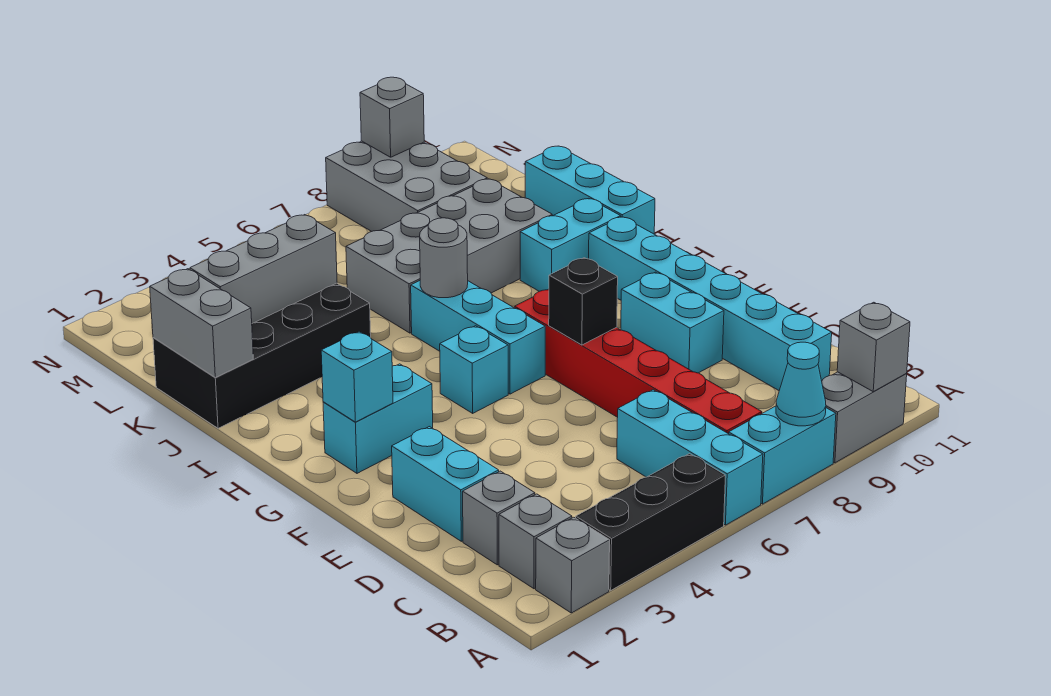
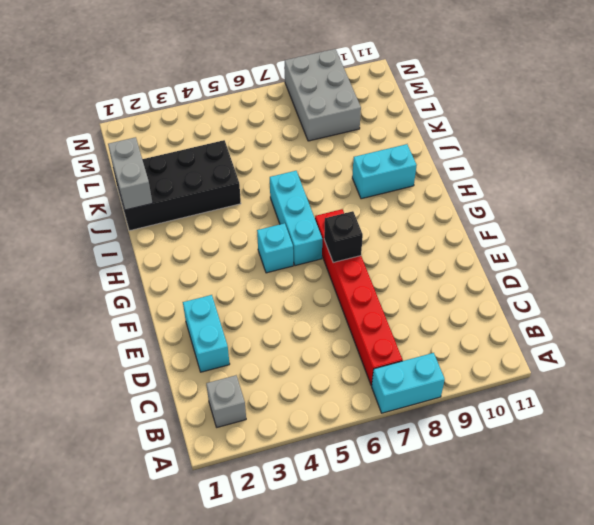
none -> grey brick A2 level 1
none -> black brick A3:A5 level 1
none -> cyan brick A6:C6 level 1

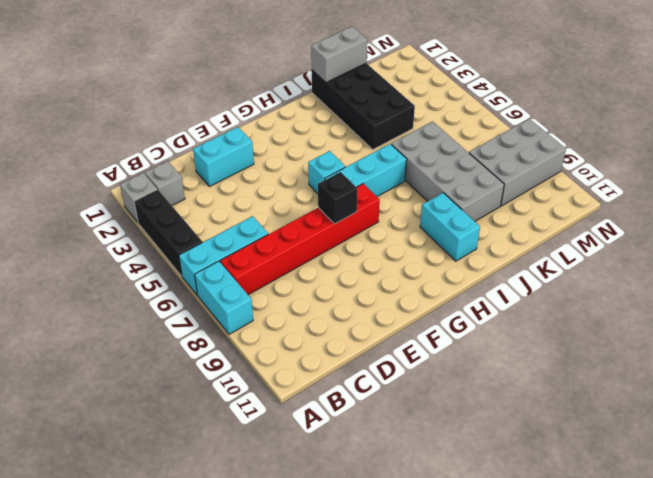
none -> grey brick A9:A10 level 1
none -> grey brick C2 level 1
none -> cyan brick C10:H10 level 1

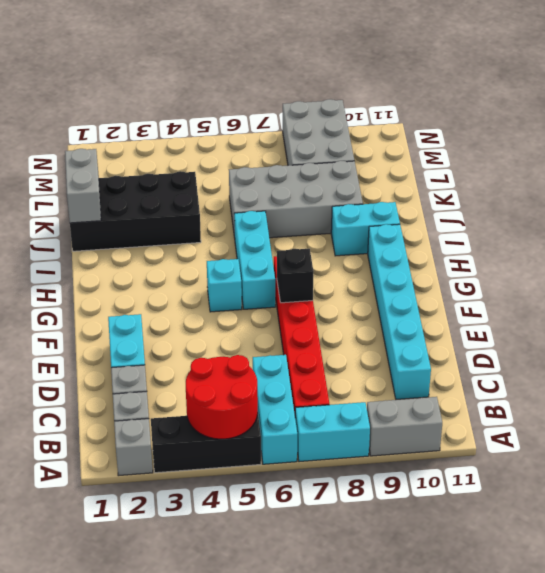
red round brick A4:B5 level 2 -> none
none -> cyan brick E9:F9 level 1
none -> cyan brick G2:G3 level 1
none -> cyan brick I11:K11 level 1

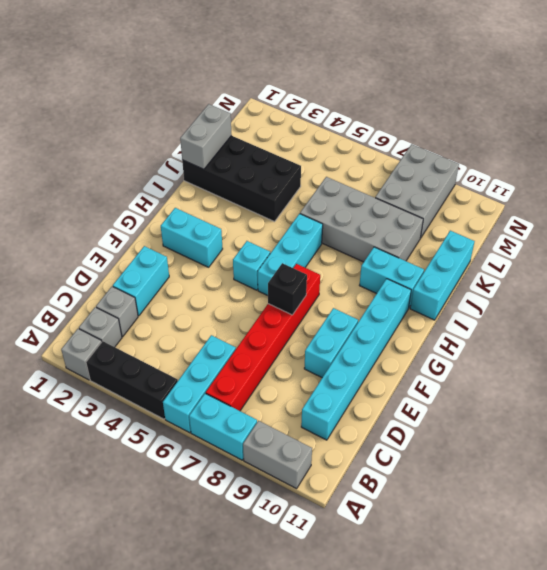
none -> cyan cone A8 level 2
none -> grey brick A10 level 2
none -> cyan brick G2 level 2

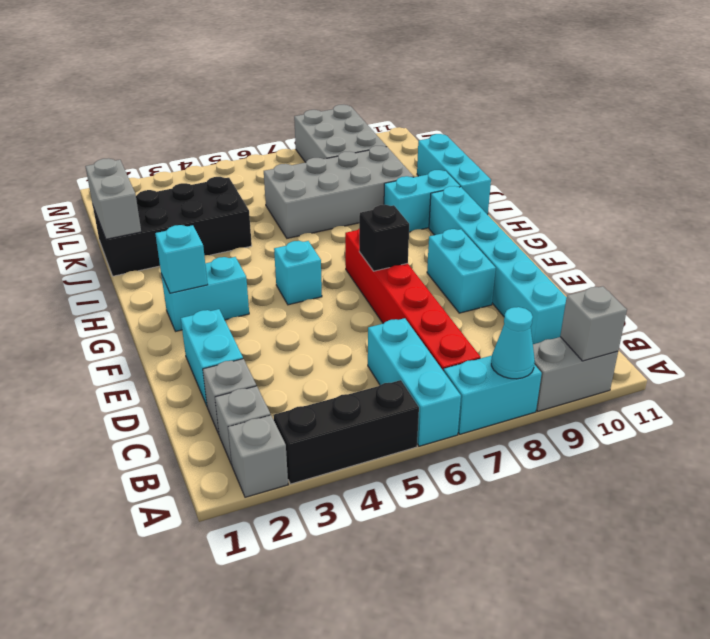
none -> cyan brick G6:I6 level 1
none -> grey round brick I6 level 2
none -> grey brick K2:K4 level 2

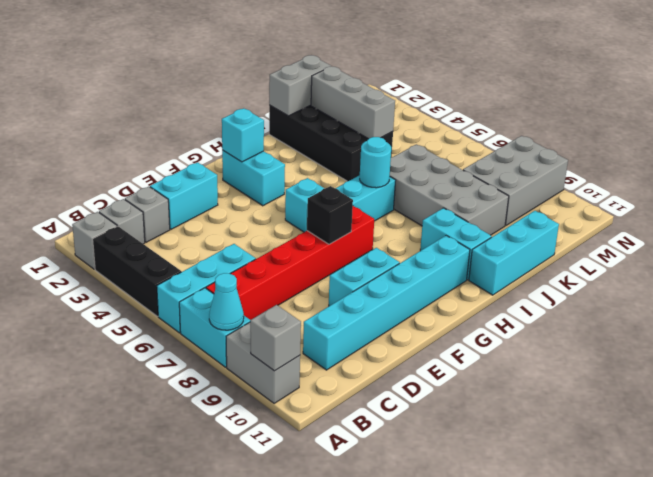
cyan round brick I6 level 2 -> grey round brick I6 level 2
none -> grey brick N9 level 2

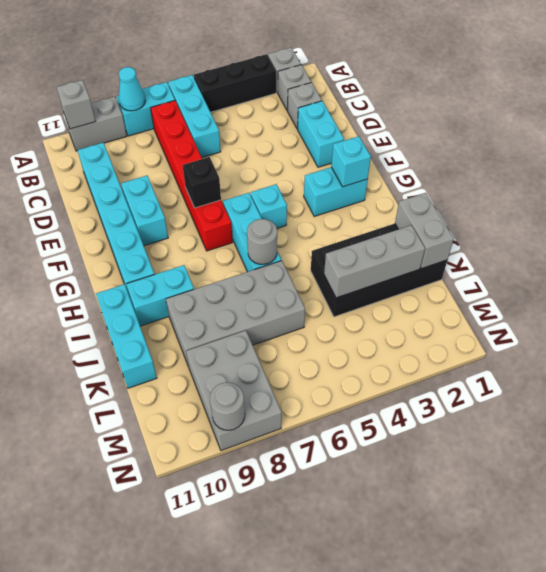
grey round brick N9 level 2 -> grey brick N9 level 2

